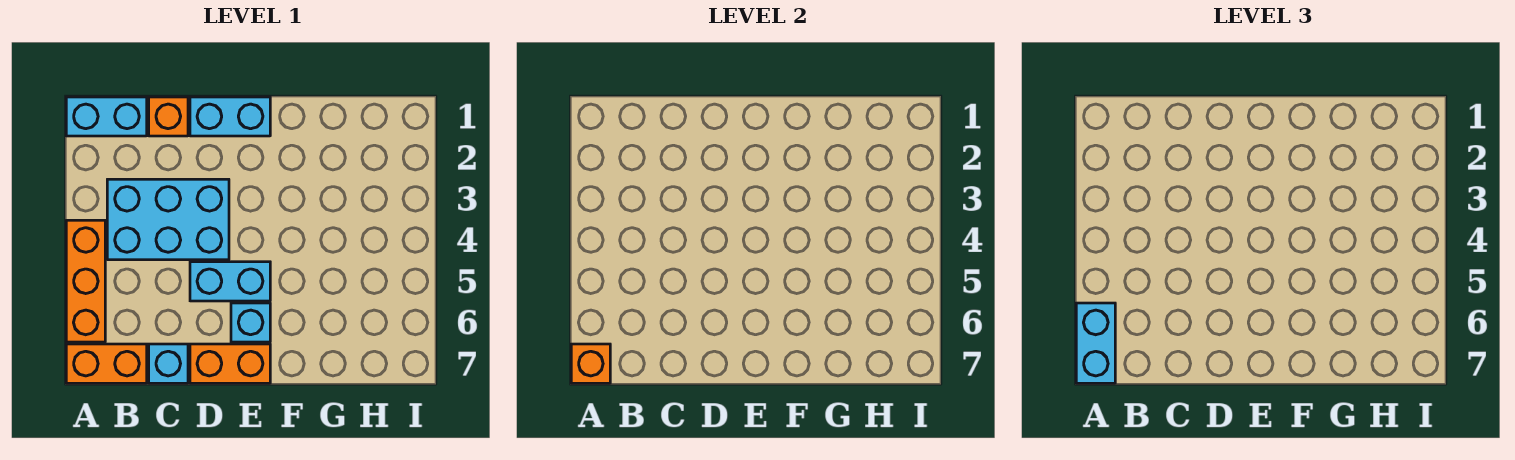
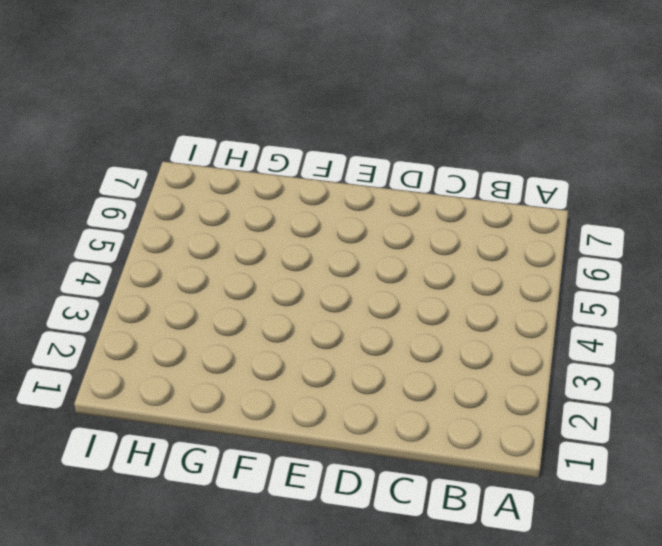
none -> cyan brick A1:B1 level 1
none -> orange brick A4:A6 level 1
none -> orange brick A7:B7 level 1

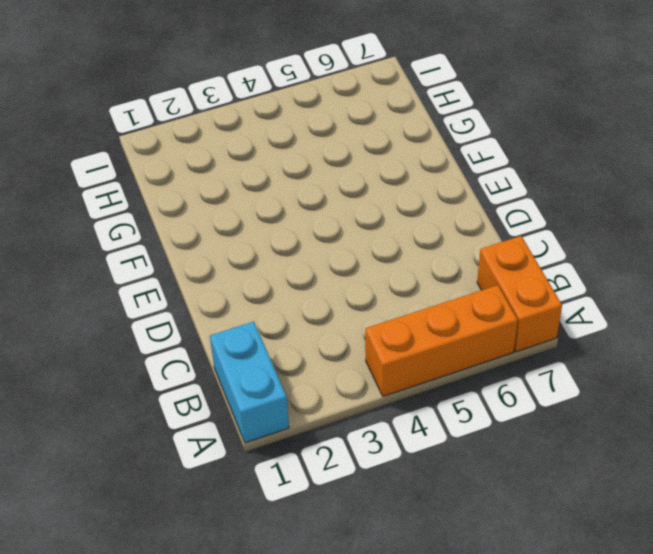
none -> cyan brick B3:D4 level 1
none -> orange brick C1 level 1
none -> cyan brick C7 level 1

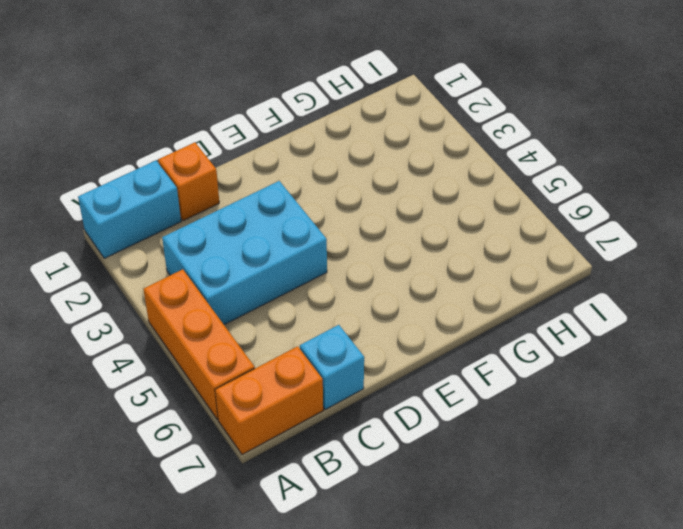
none -> cyan brick D1:E1 level 1
none -> cyan brick D5:E5 level 1
none -> orange brick D7:E7 level 1

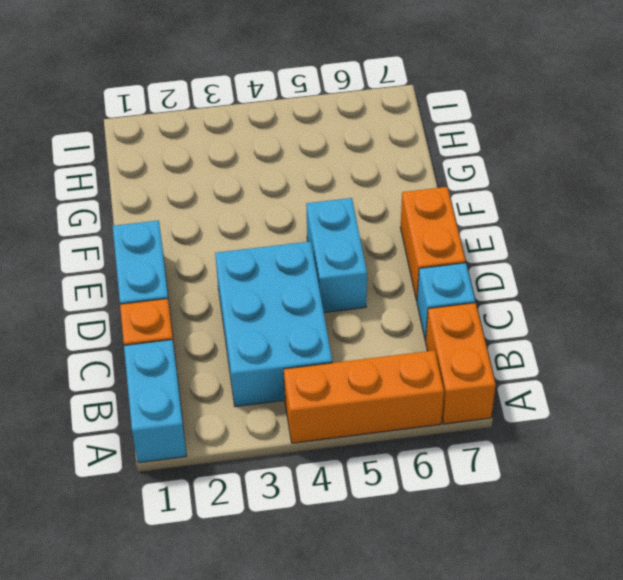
none -> cyan brick E6 level 1
none -> orange brick A7 level 2
none -> cyan brick A6:A7 level 3

